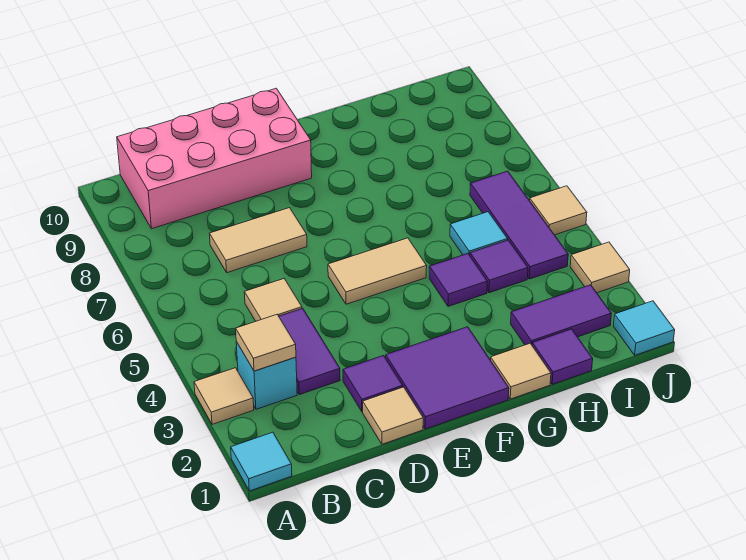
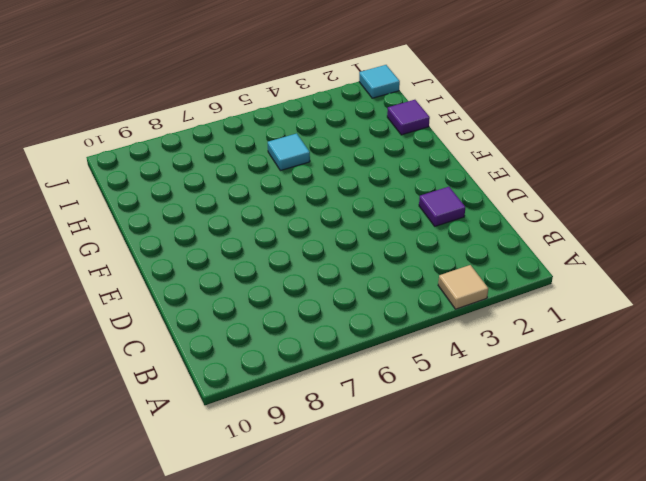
none -> cyan tile A1 level 1
none -> cyan brick B3 level 1
none -> pink brick B9:E10 level 1

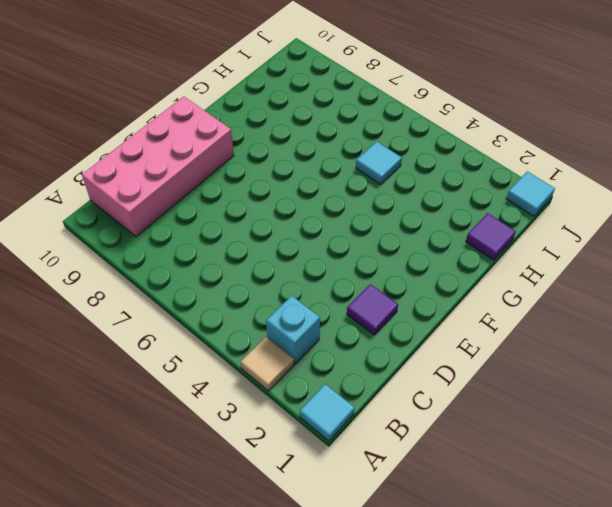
none -> purple tile C3:C4 level 1
none -> tan tile C5 level 1
none -> tan tile C7:D7 level 1

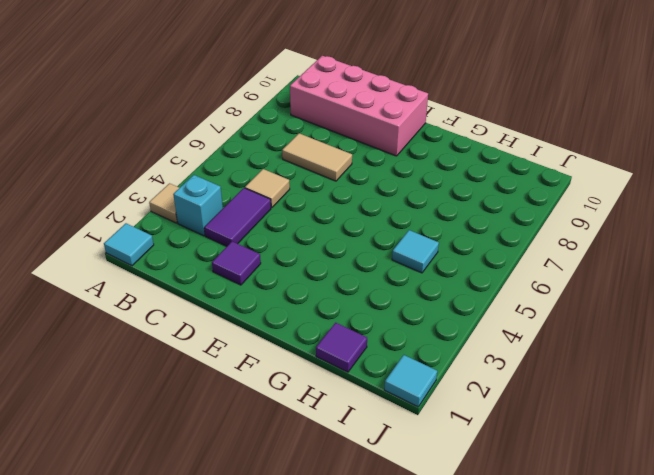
none -> tan tile D1 level 1
none -> purple tile E1:F2 level 1
none -> tan tile E5:F5 level 1

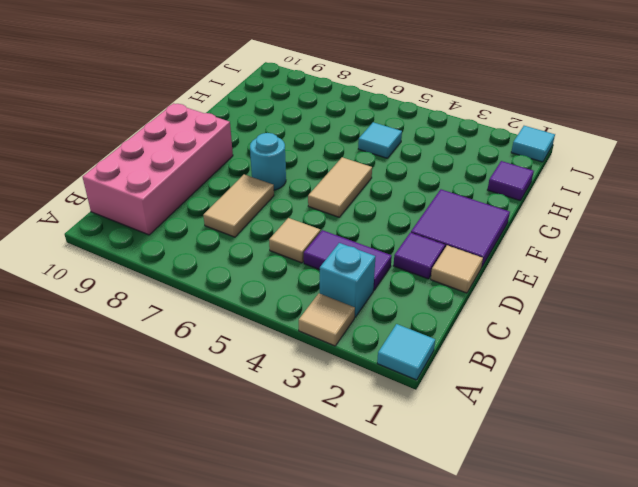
cyan round brick E7 level 1 -> none
none -> tan tile G1 level 1
none -> purple tile G4 level 1
none -> purple tile H2:I2 level 1

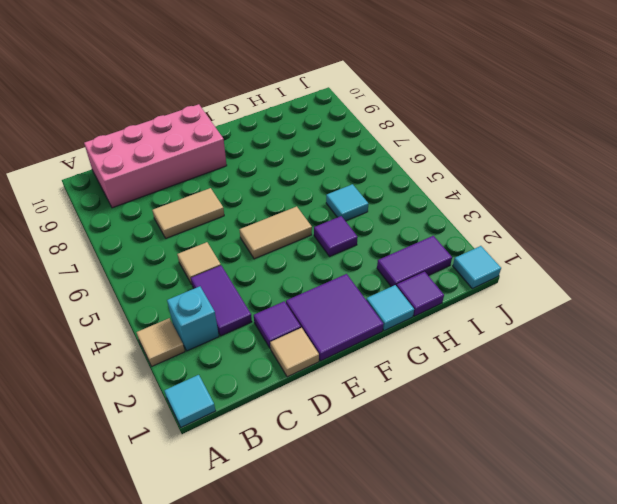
cyan tile G1 level 1 -> tan tile G1 level 1
none -> purple tile H4 level 1
none -> purple tile I4:I6 level 1
none -> tan tile J3 level 1

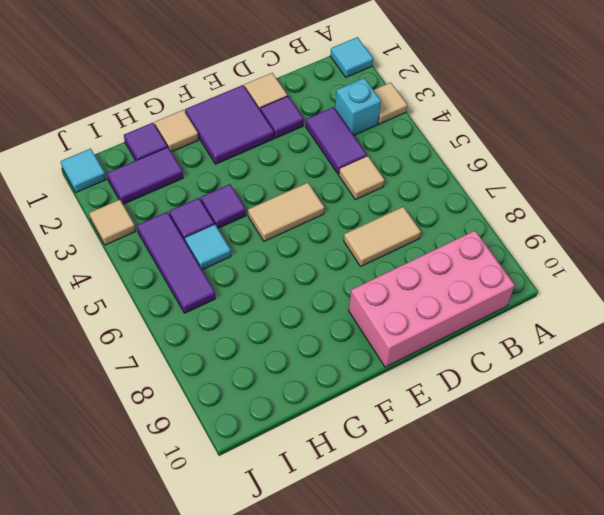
none -> tan tile J5 level 1
none -> tan tile B3 level 2

